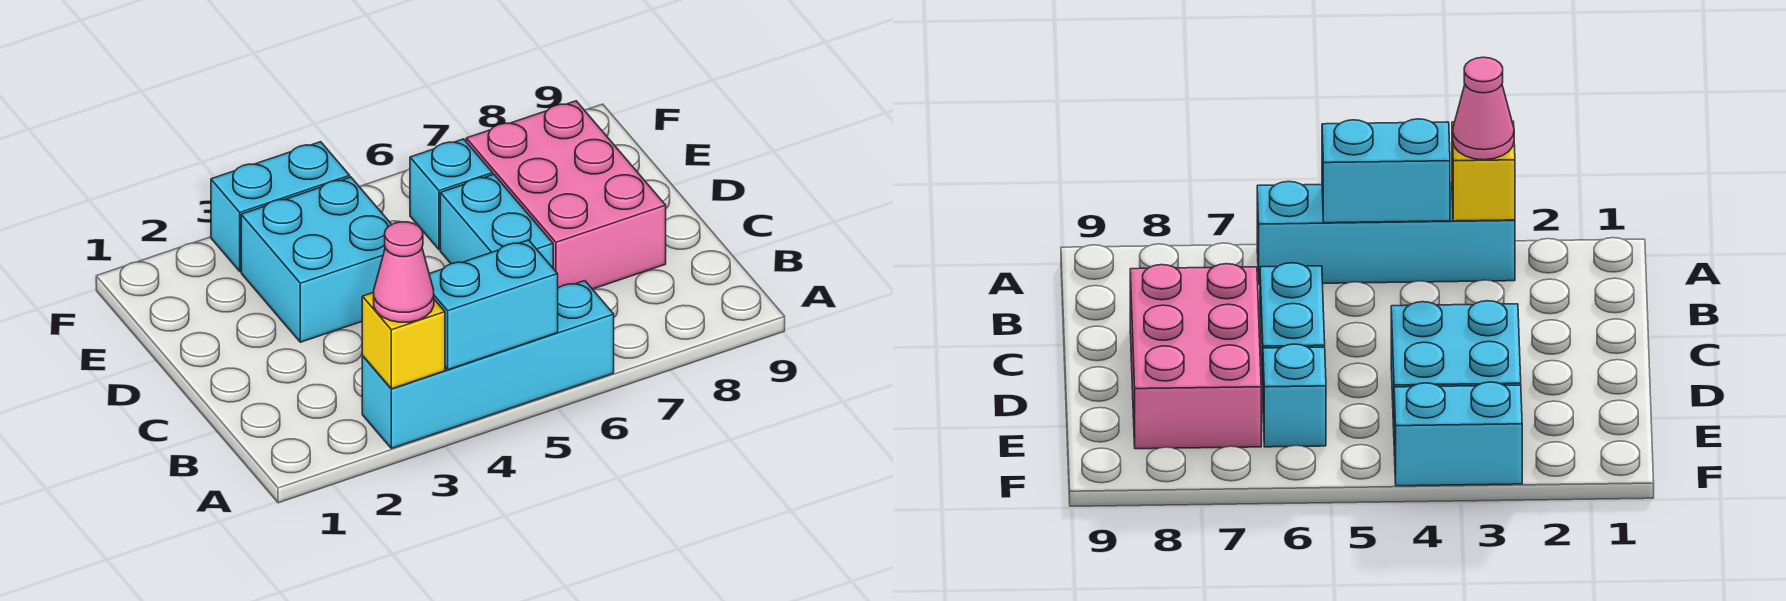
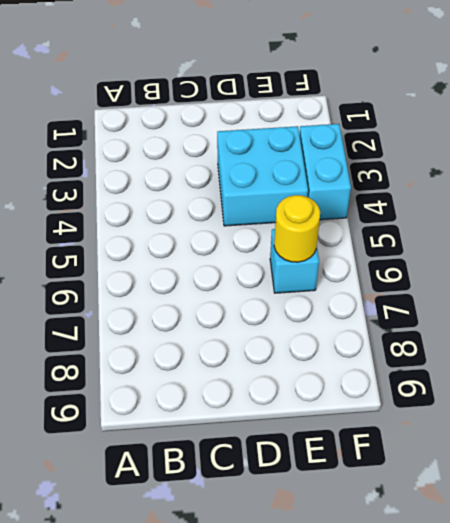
yellow round brick E6 level 2 -> none
none -> cyan brick A3:A6 level 1
none -> cyan brick C6:D6 level 1

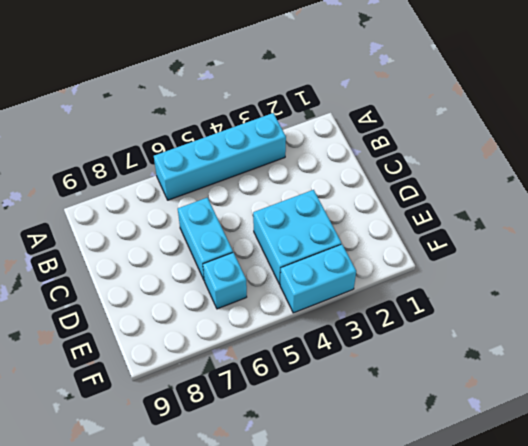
none -> pink brick C7:E8 level 1
none -> yellow brick A3 level 2

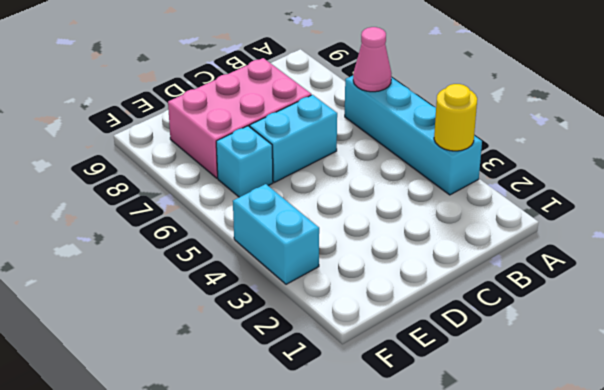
yellow round brick A3 level 2 -> yellow brick A3 level 2
pink cone A6 level 2 -> pink cone A3 level 3
none -> cyan brick D3:E4 level 1
none -> cyan brick A4:A5 level 2

